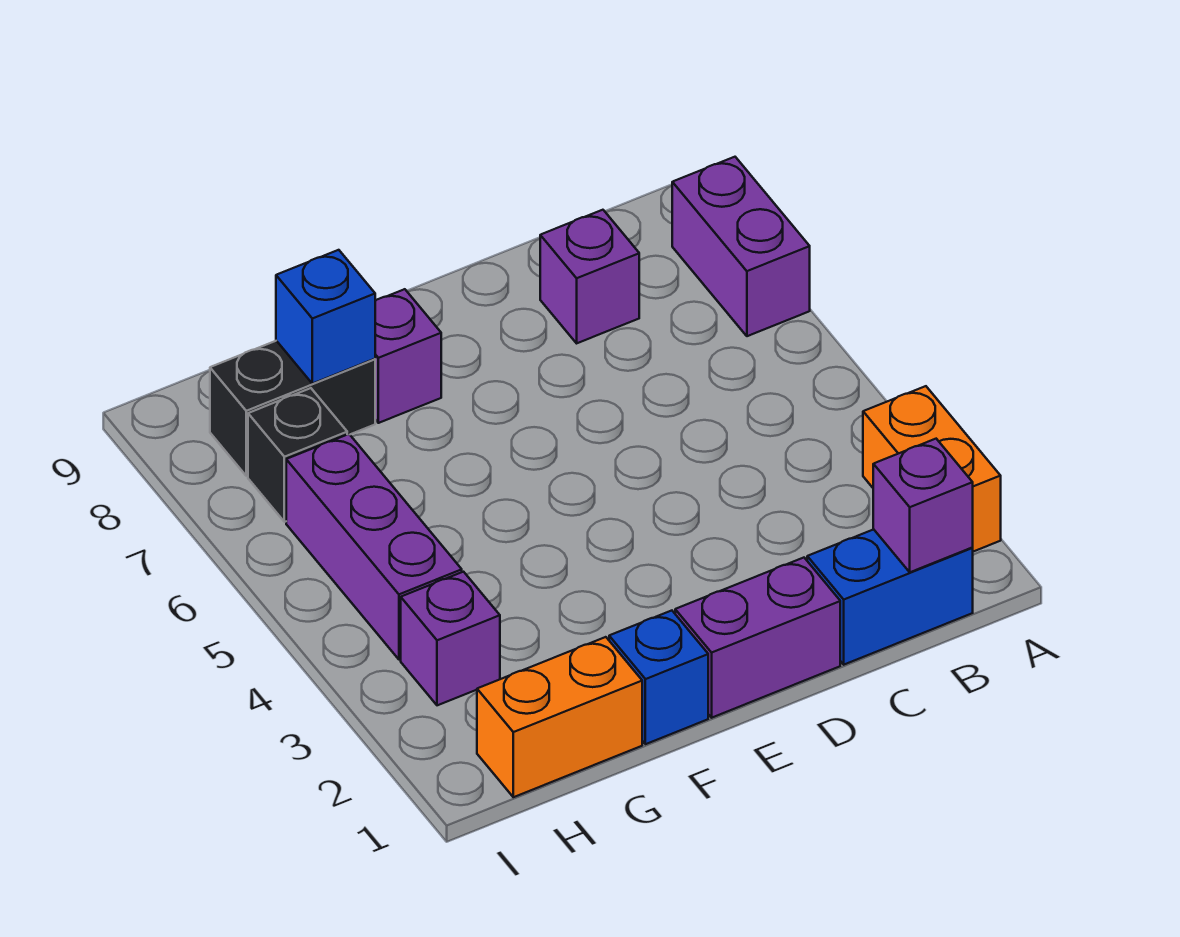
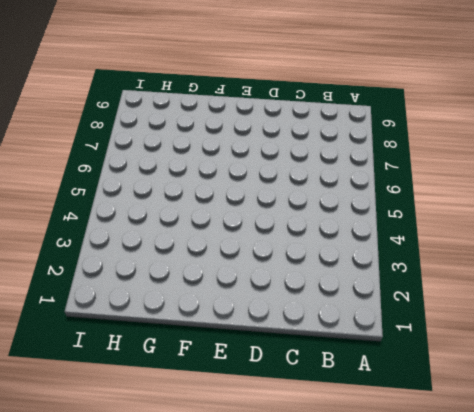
none -> orange brick A2:A3 level 1
none -> purple brick A7:A8 level 1
none -> blue brick B1:C1 level 1

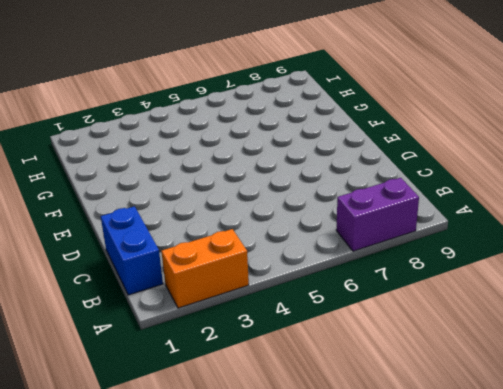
none -> purple brick C8 level 1
none -> purple brick D1:E1 level 1
none -> blue brick F1 level 1

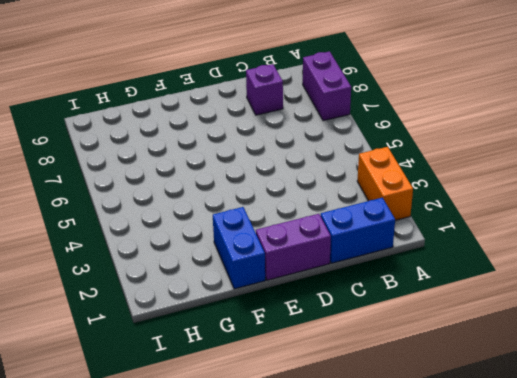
blue brick F1:F2 level 1 -> blue brick F1 level 1
none -> purple brick F8 level 1
none -> orange brick G1:H1 level 1
none -> black brick G8:H8 level 1

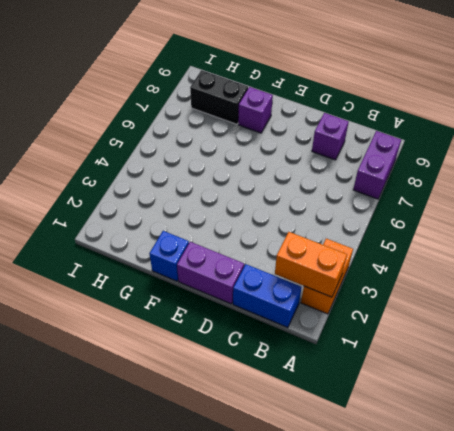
orange brick A2:B2 level 2 -> orange brick G1:H1 level 1
none -> purple brick H3 level 1
none -> purple brick H4:H6 level 1
none -> black brick H7 level 1

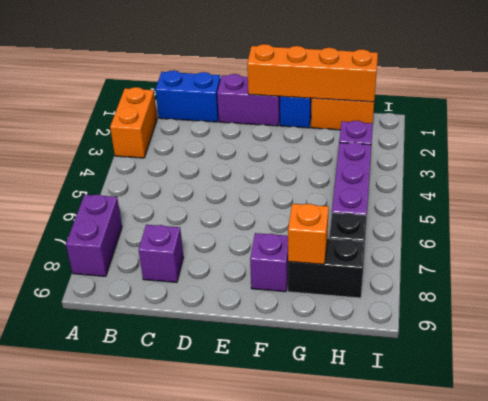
orange brick E1:H1 level 2 -> none
orange brick G8 level 2 -> blue brick G8 level 2
none -> purple brick B1 level 2

